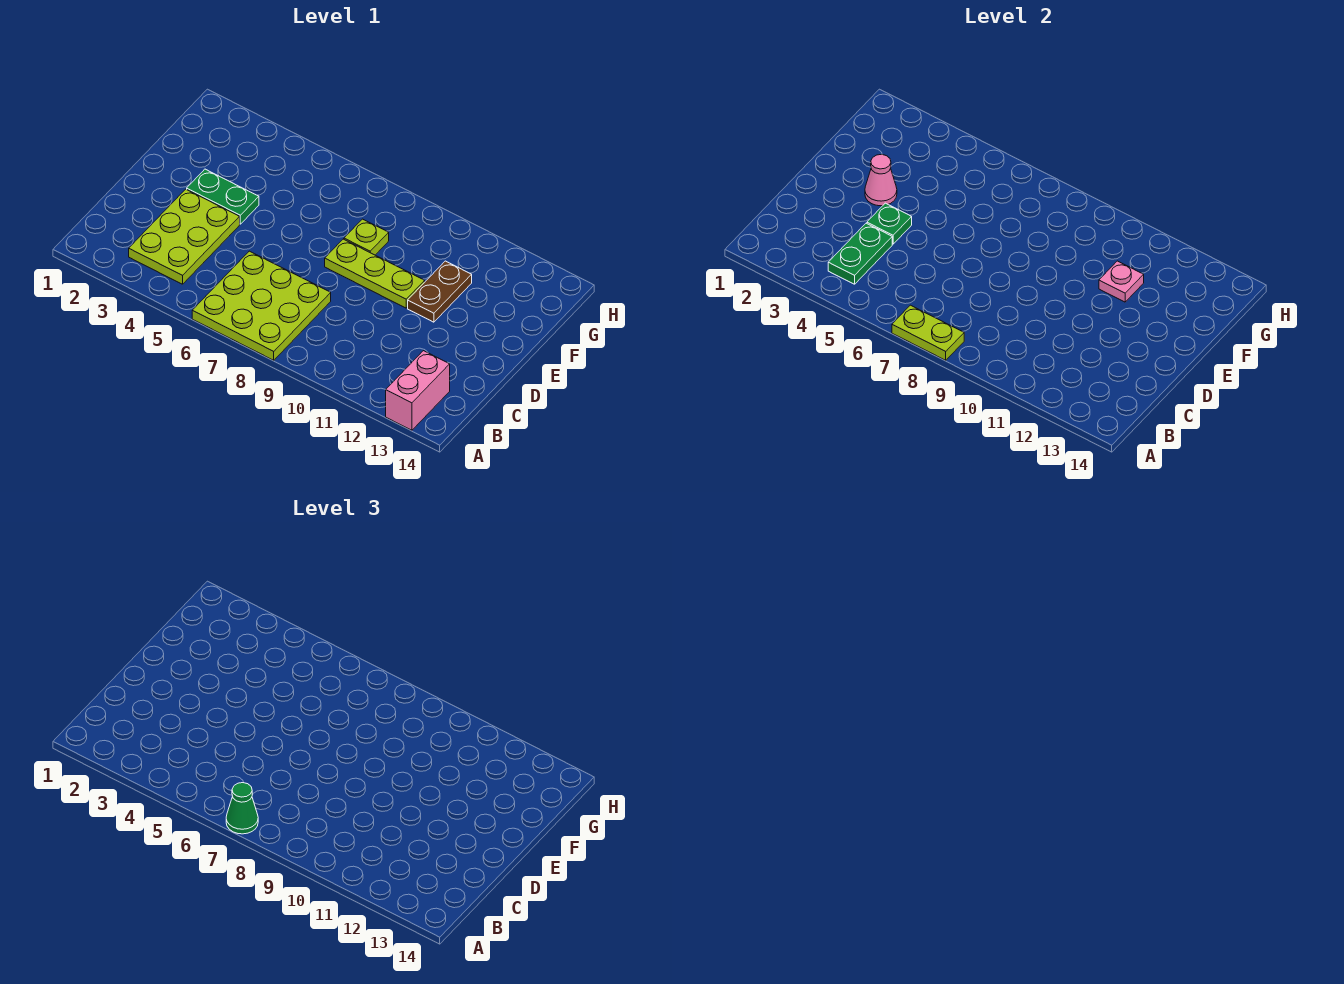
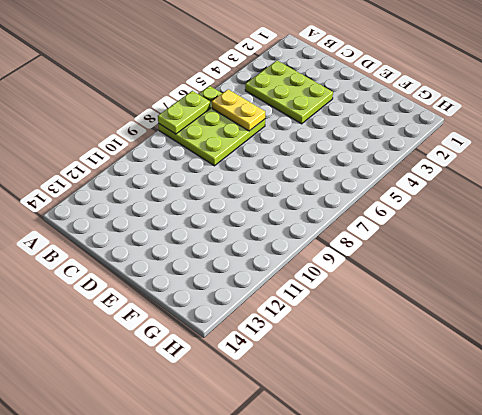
yellow plate B6:C6 level 2 -> none
none -> pink brick A13:B13 level 1
none -> green plate E3:E4 level 1
none -> lime plate E8:E10 level 1

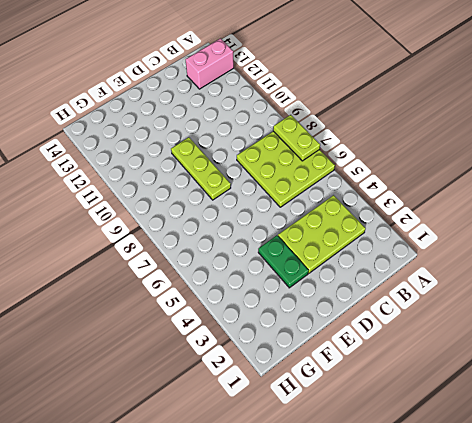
none -> brown plate E11:F11 level 1
none -> lime plate F8 level 1
none -> green plate B4:C4 level 2

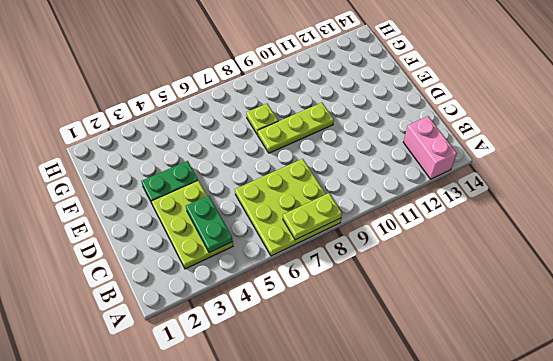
none -> brown plate E11:F11 level 1
none -> green plate D4 level 2
none -> pink cone E3 level 2

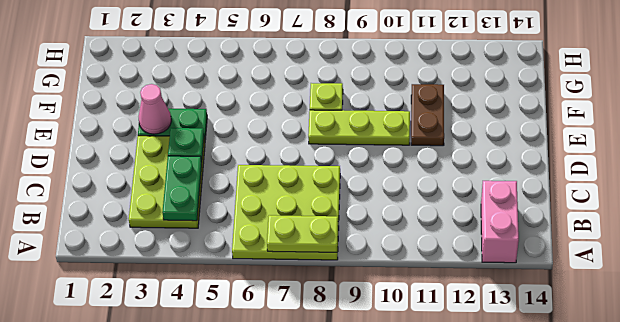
none -> pink plate F11 level 2
none -> green cone A7 level 3

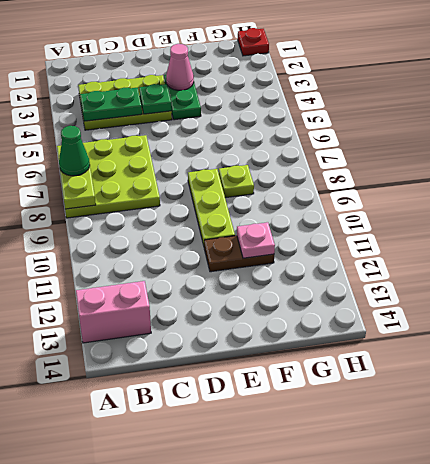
red plate H1 level 1 -> none

